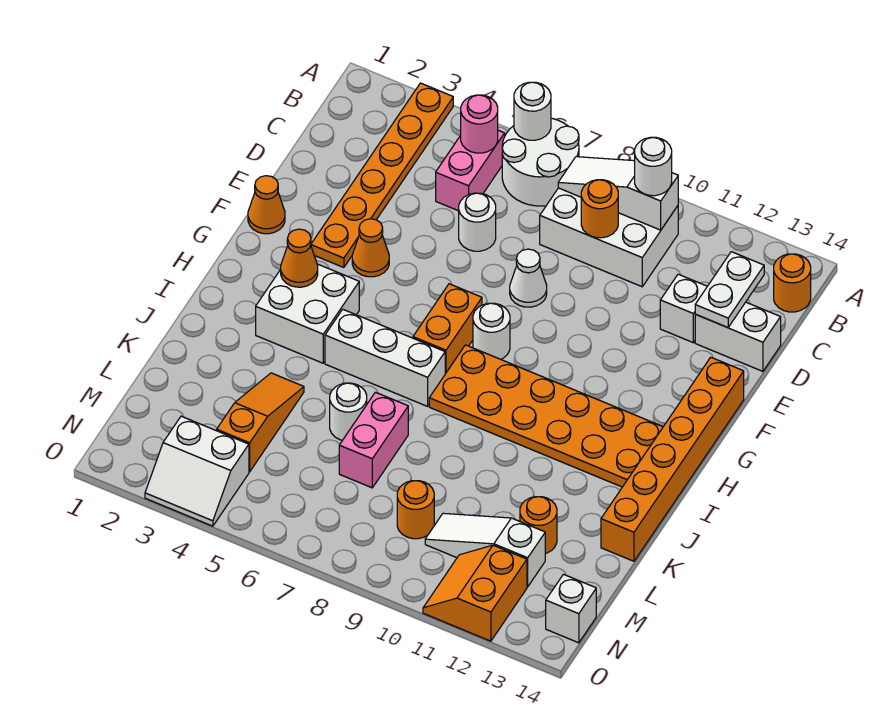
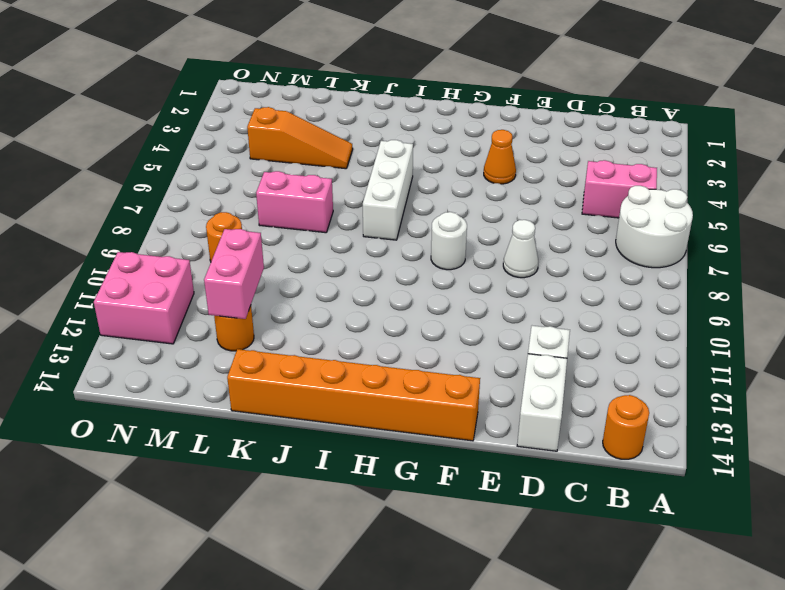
pink brick L11:L12 level 2 -> none
pink brick N11:O12 level 1 -> orange slope N11:O12 level 1 top 12
none -> orange plate A3:F3 level 1
none -> white brick B8:C10 level 1
none -> white round brick D6 level 1
none -> orange cone F1 level 1

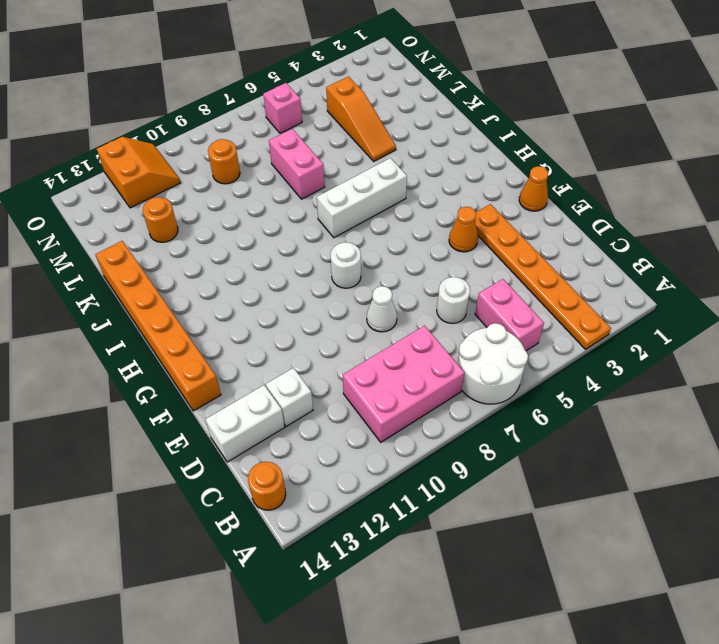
pink brick B8:C10 level 1 -> white brick B8:C10 level 1
pink brick N6 level 1 -> none
none -> orange brick G7:H7 level 1
none -> white brick H3:I4 level 1
none -> orange plate H8:I13 level 1
none -> white round brick K6 level 1

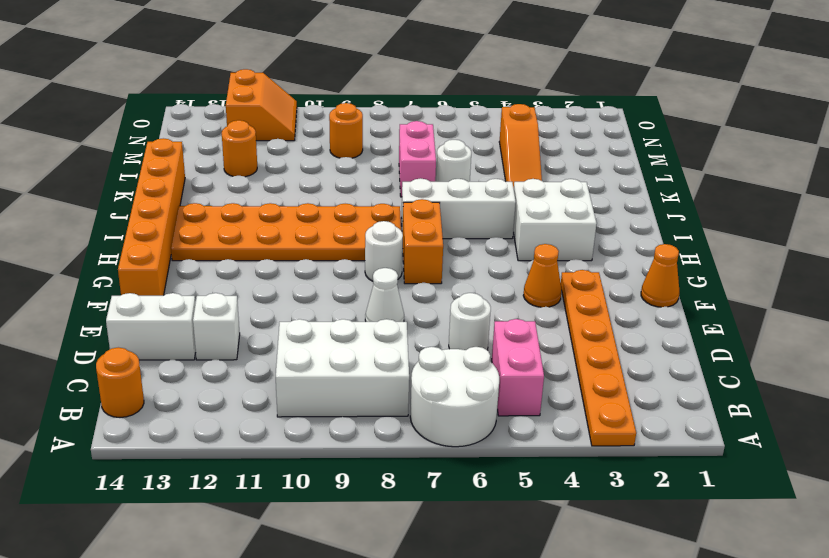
none -> white slope M10:M12 level 1 top 12
none -> white slope N3:O4 level 1 top N
none -> white brick N14 level 1
none -> white round brick A6 level 2

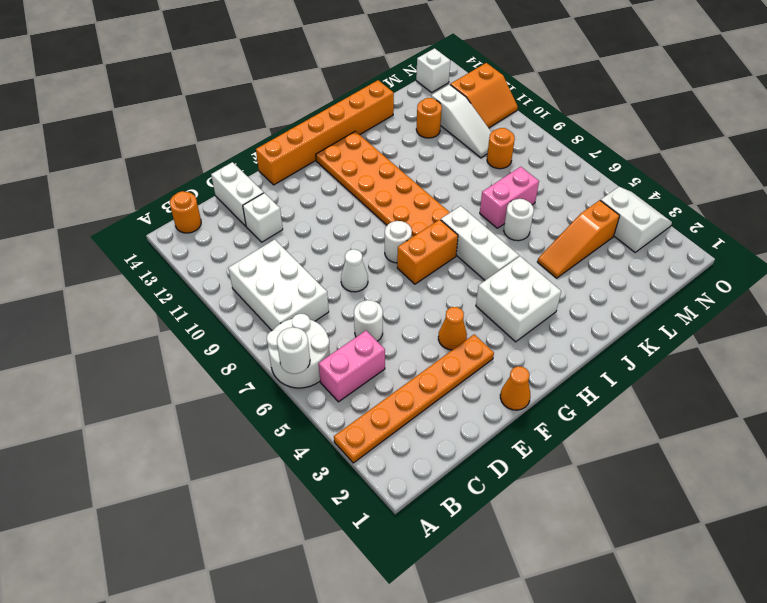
none -> pink round brick B5 level 2
none -> white slope B8:B10 level 2 top 10
none -> orange round brick C9 level 2
none -> white plate C13:D13 level 2

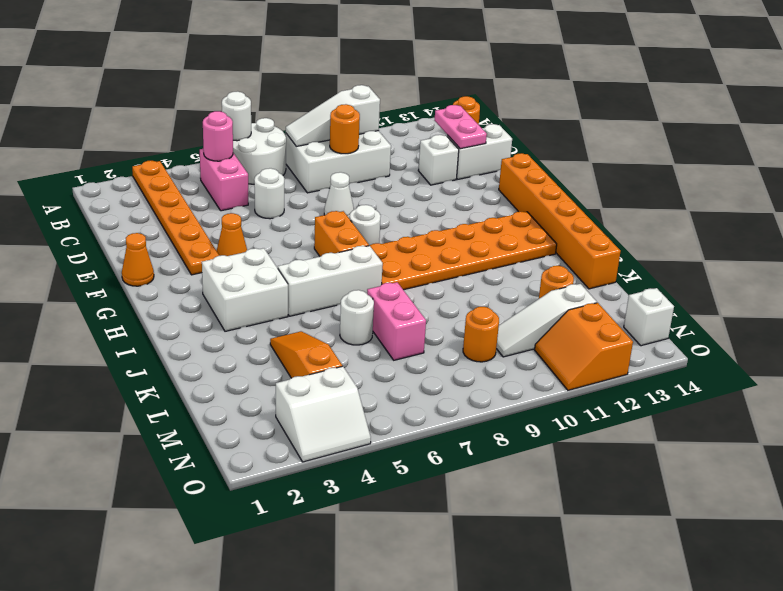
pink plate C13:D13 level 2 -> white plate C13:D13 level 2
none -> orange cone H3 level 2
none -> white round brick B10 level 3

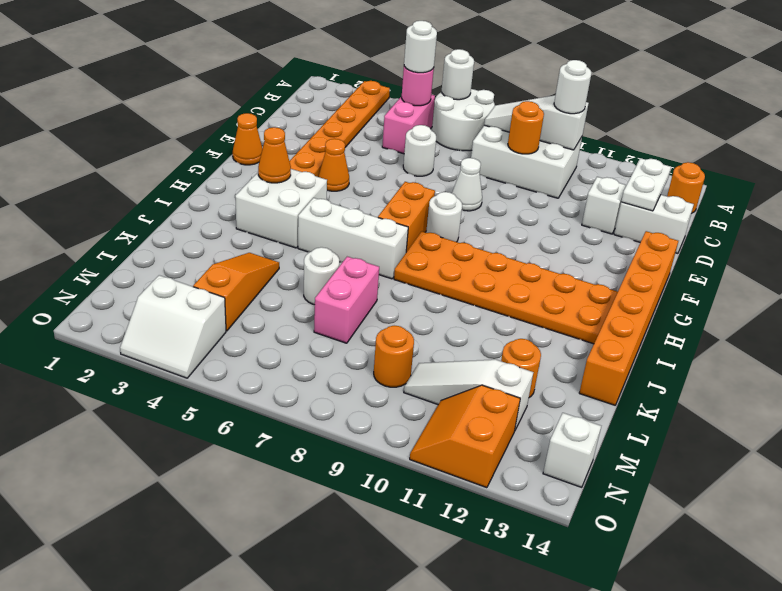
white round brick B5 level 3 -> none

